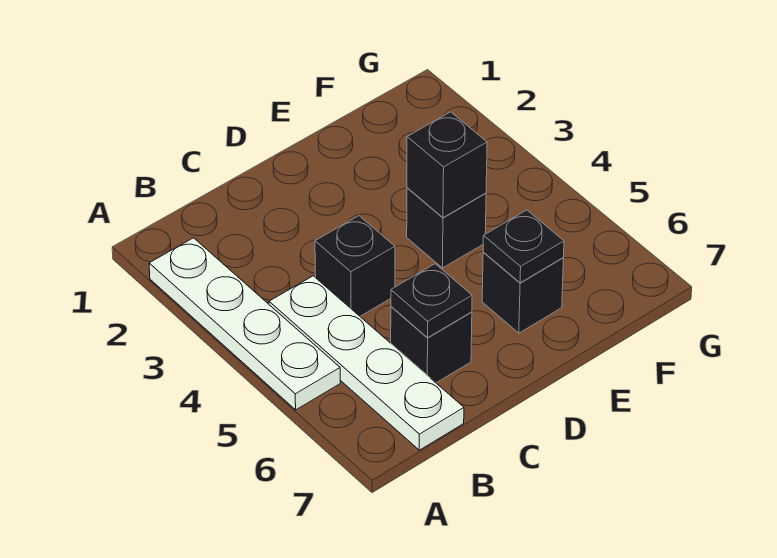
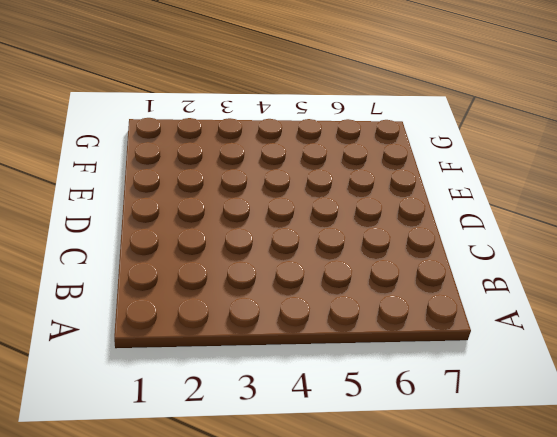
none -> white plate A2:A5 level 1
none -> white plate B4:B7 level 1

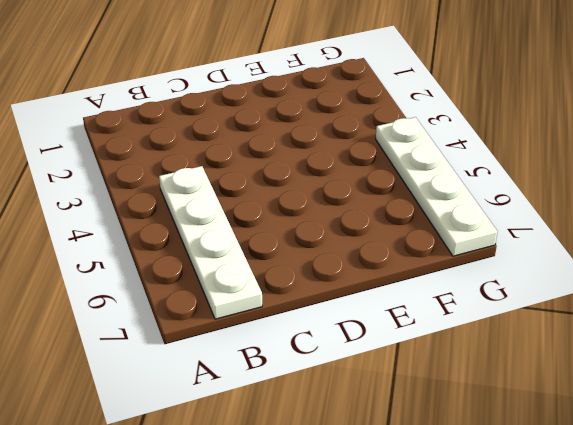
white plate G4:G7 level 1 -> white plate A2:A5 level 1
none -> black brick C4 level 1
none -> black brick C6 level 1

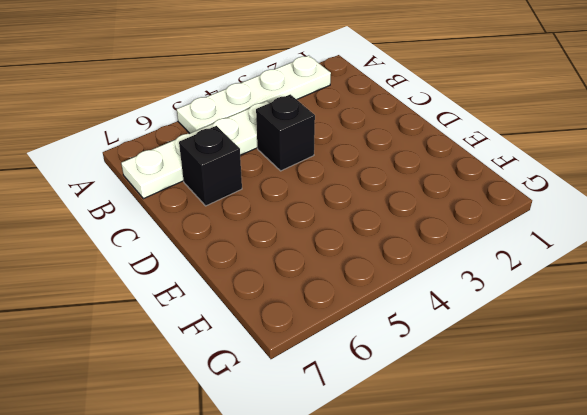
none -> black brick E4 level 1
none -> black brick E6 level 1

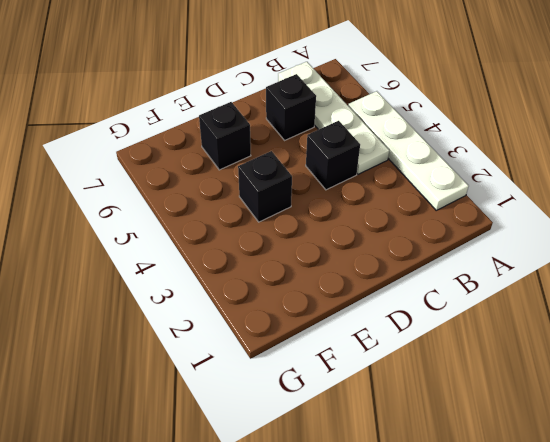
none -> black plate C6 level 2
none -> black brick E4 level 2

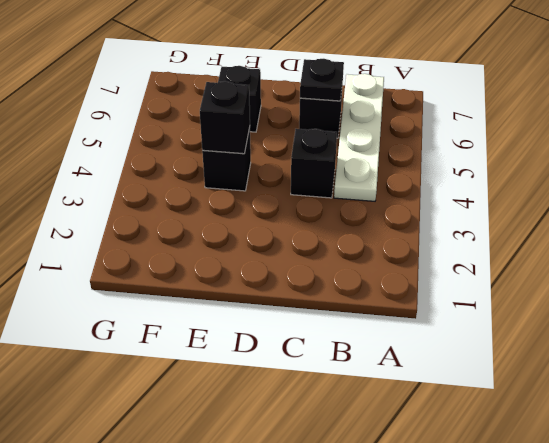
none -> white plate A2:A5 level 1
none -> black plate E6 level 2

